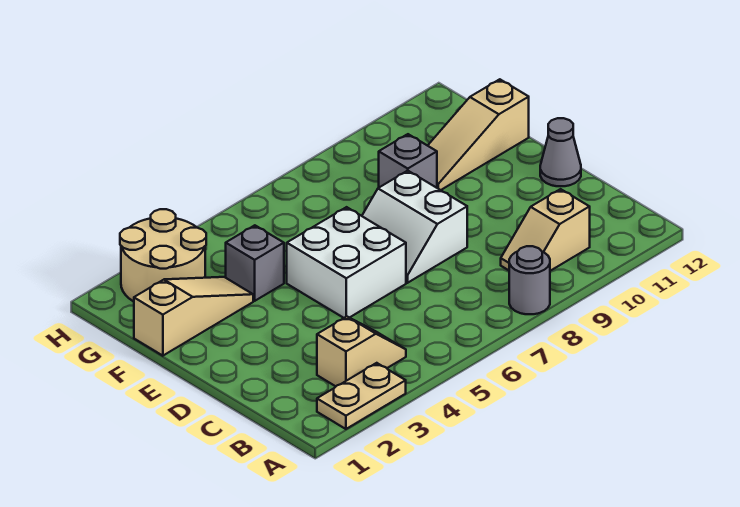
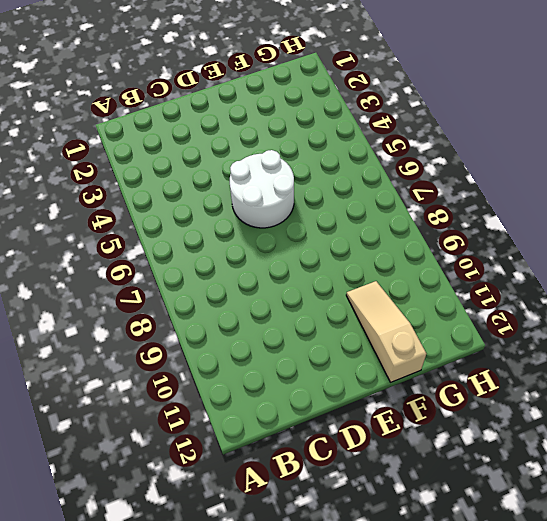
white round brick D5:E6 level 1 -> white brick D5:E6 level 1
none -> tan plate A2:A3 level 1
none -> grey round brick A8 level 1
none -> tan slope B3:B4 level 1 top 3

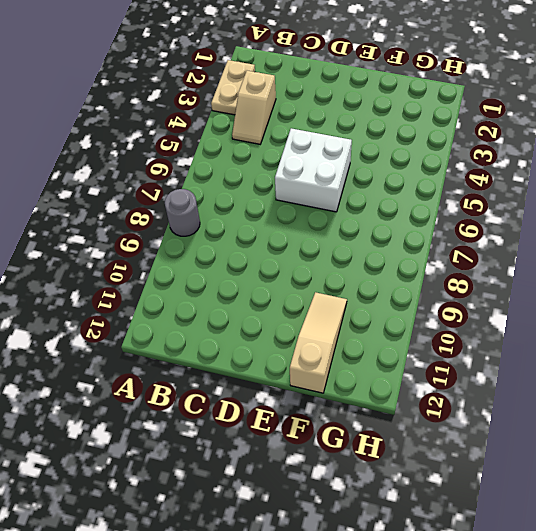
none -> tan slope B9:B10 level 1 top 10
none -> white slope D7:E8 level 1 top 8
none -> grey cone D12 level 1

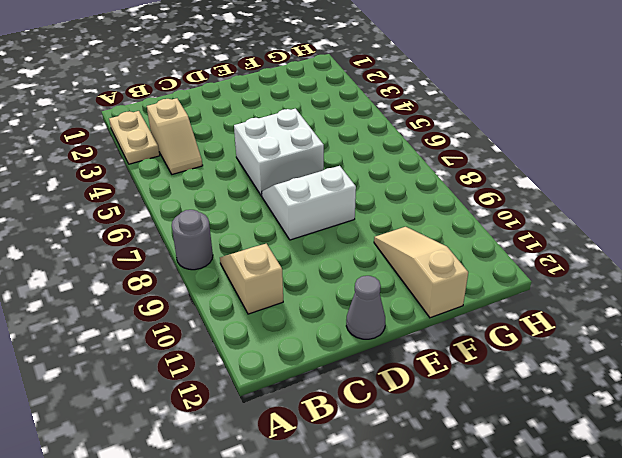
none -> tan slope F1:F3 level 1 top 1
none -> grey brick F4 level 1
none -> grey brick F9 level 1

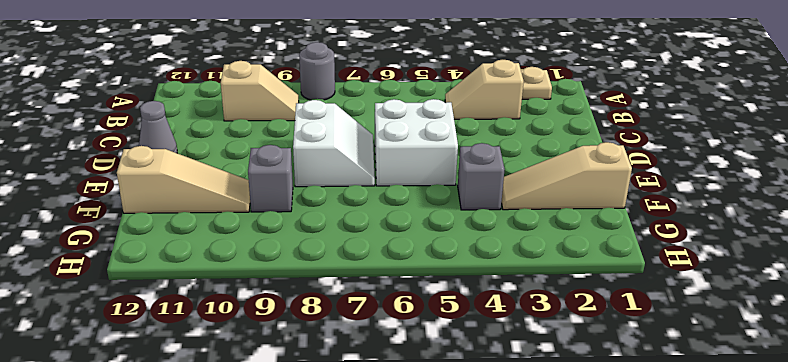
none -> tan round brick G2:H3 level 1

